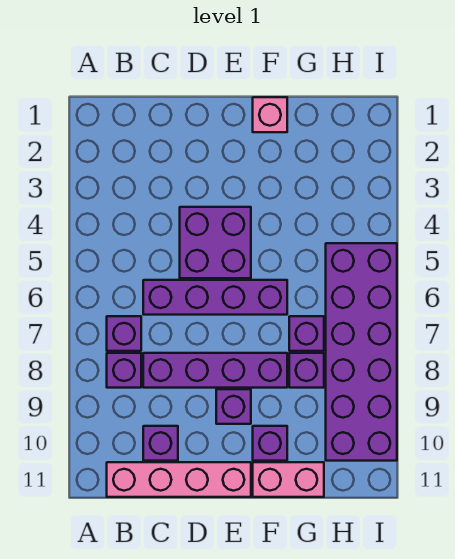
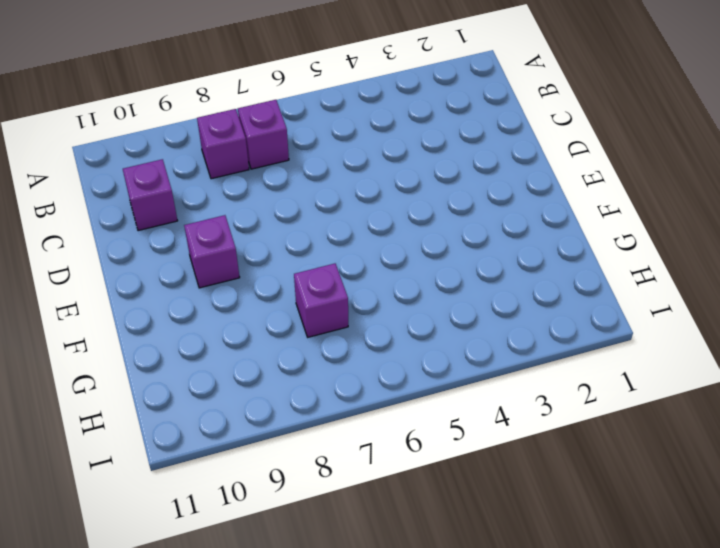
none -> pink brick B11:E11 level 1
none -> purple brick C6:F6 level 1
none -> purple brick C8:F8 level 1

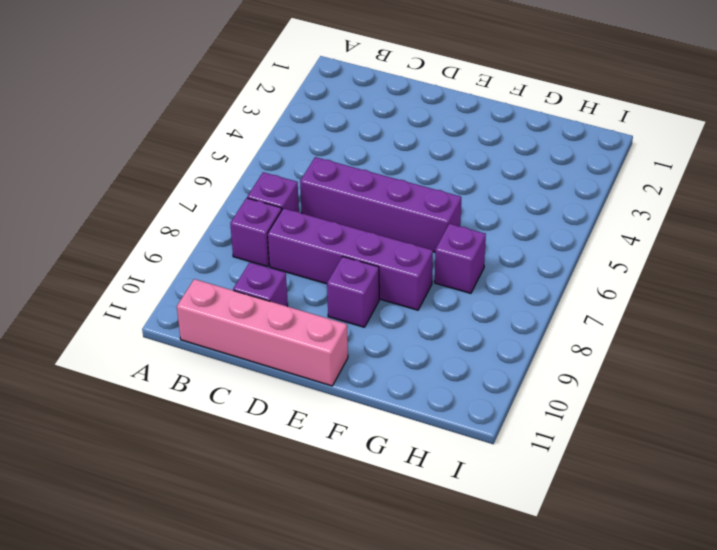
none -> purple brick D4:E5 level 1
none -> pink brick F1 level 1
none -> purple brick F10 level 1

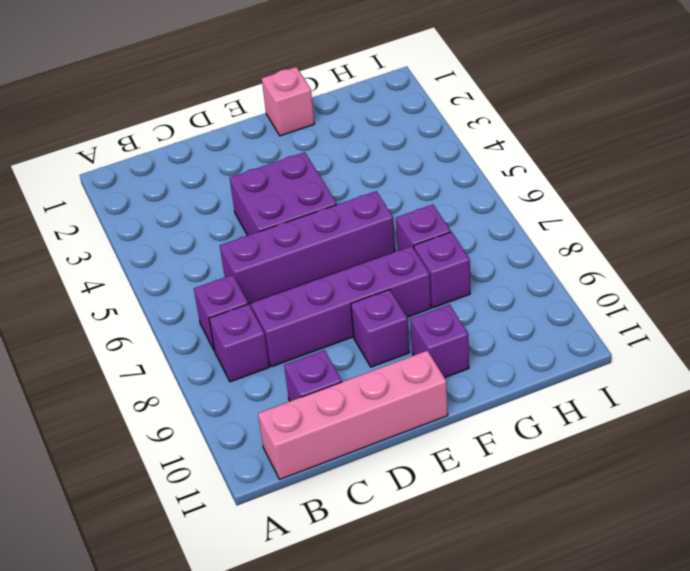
none -> pink brick F11:G11 level 1
none -> purple brick H5:I10 level 1

